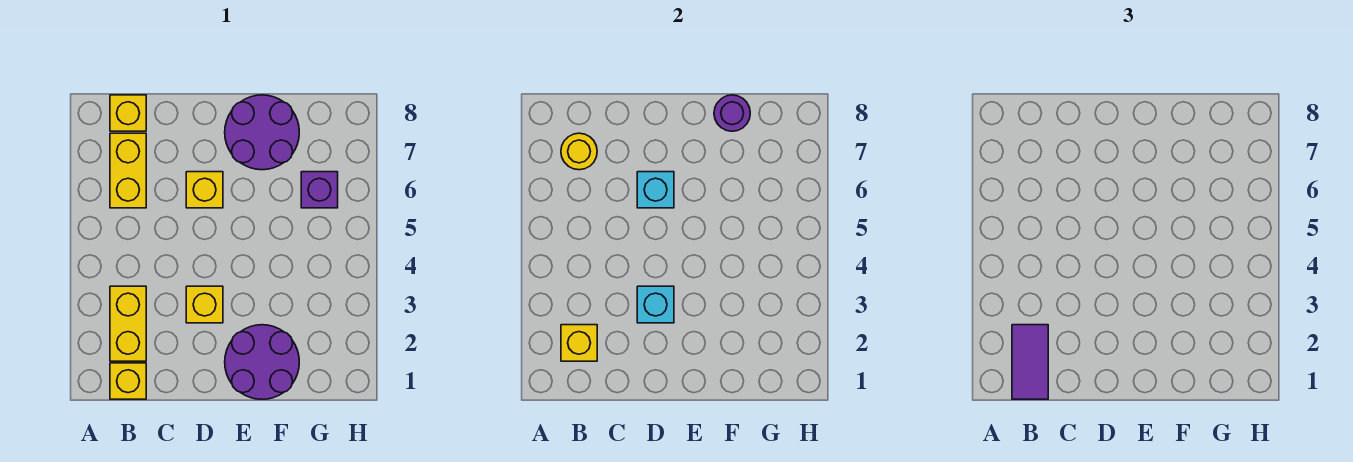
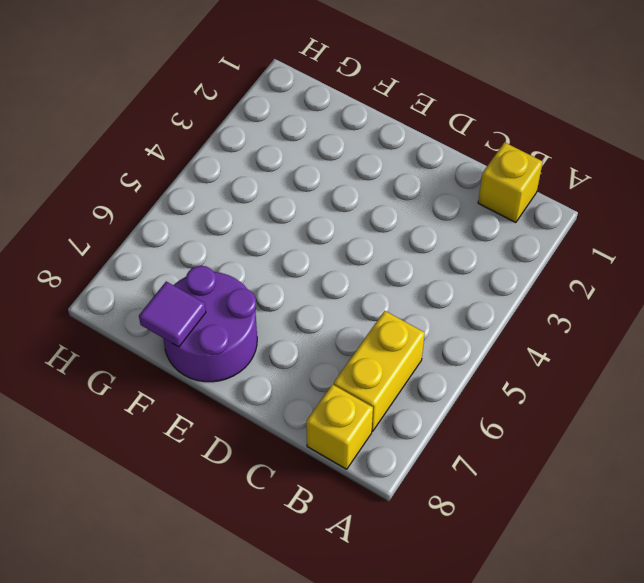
purple tile F8 level 2 -> purple round brick F8 level 2
none -> yellow brick B2:B3 level 1
none -> yellow brick D3 level 1
none -> yellow brick D6 level 1

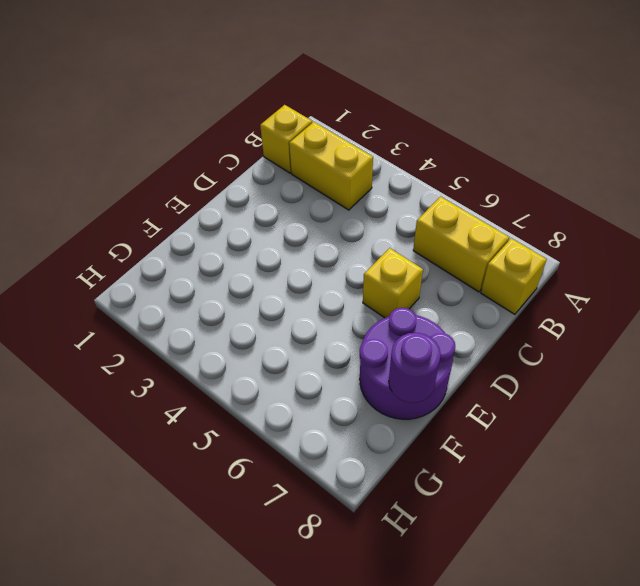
none -> yellow brick D3 level 1
none -> purple round brick E1:F2 level 1
none -> purple brick G6 level 1

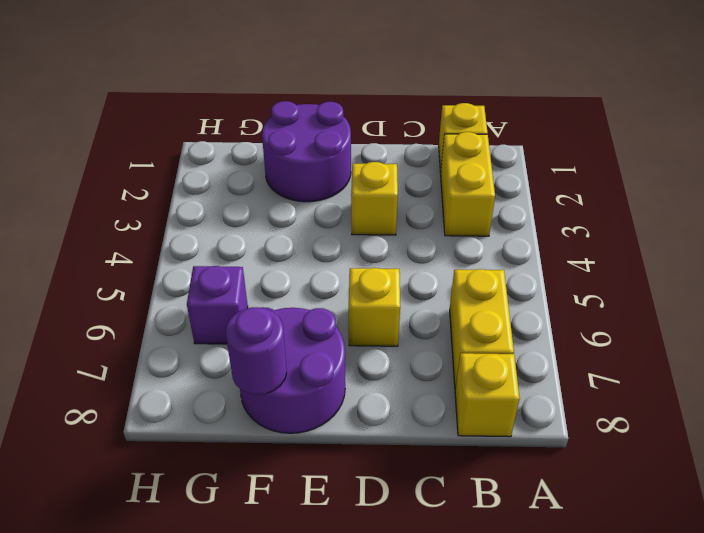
none -> yellow brick B2 level 2
none -> yellow round brick B7 level 2
none -> cyan brick D3 level 2

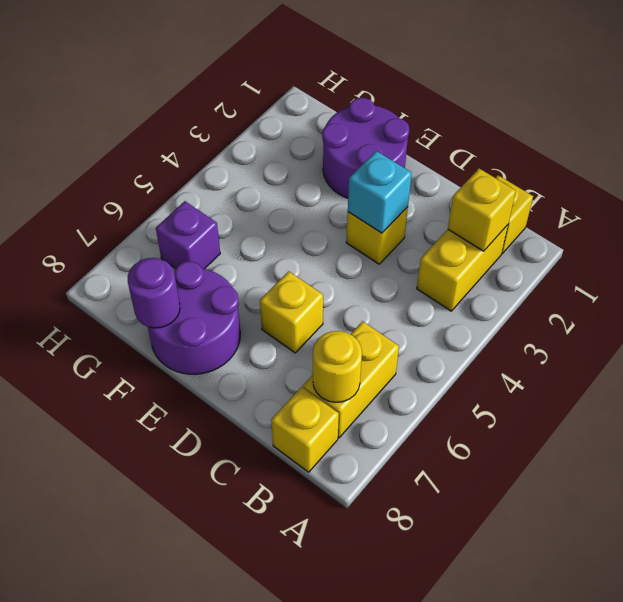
none -> cyan brick D6 level 2
none -> purple tile B1:B2 level 3

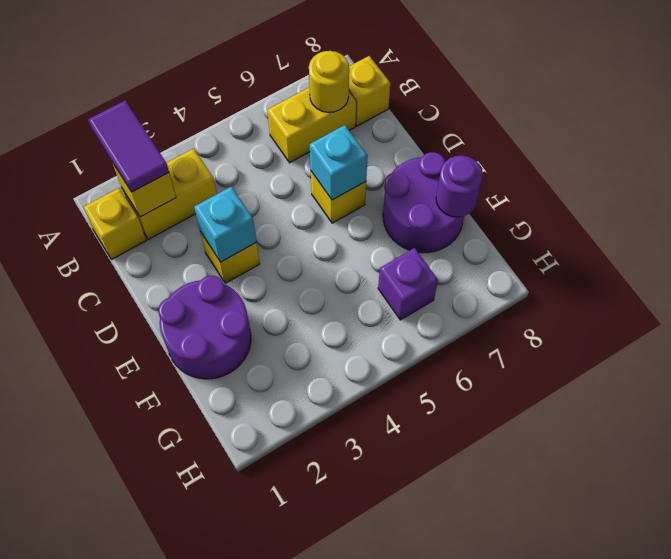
purple tile A2:B2 level 3 -> purple tile B1:B2 level 3

